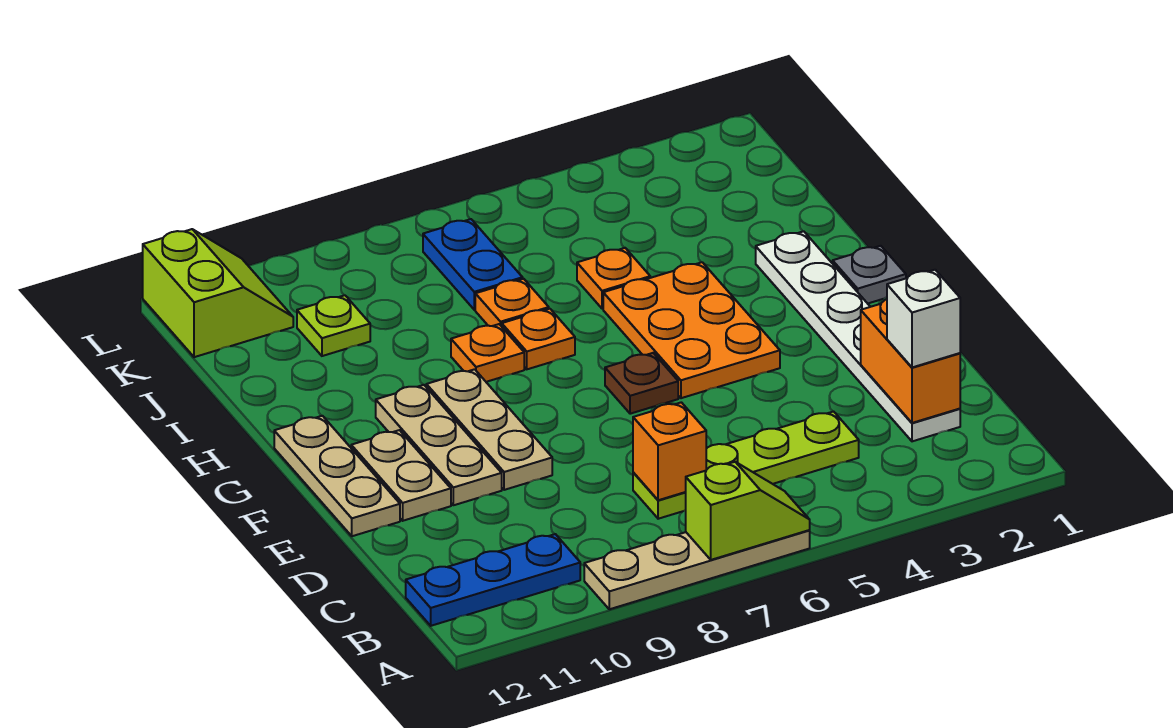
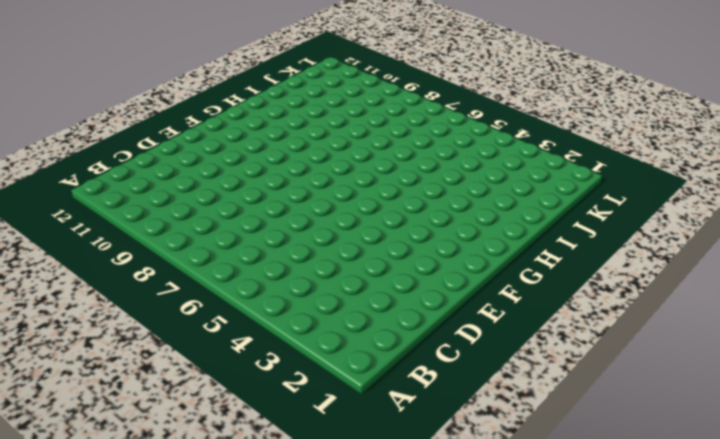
none -> tan plate A6:A9 level 1
none -> blue plate B10:B12 level 1
none -> white plate C2:H2 level 1

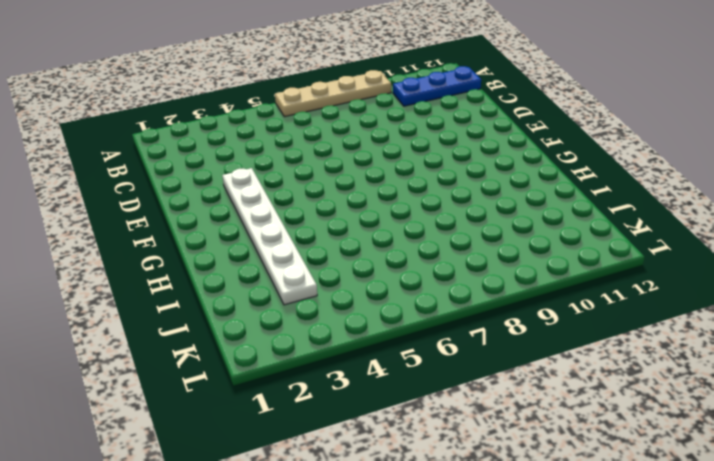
white plate E3:J3 level 1 -> white plate C2:H2 level 1
none -> lime plate C4:C7 level 1
none -> tan plate E9:G9 level 1
none -> tan plate E10:G10 level 1

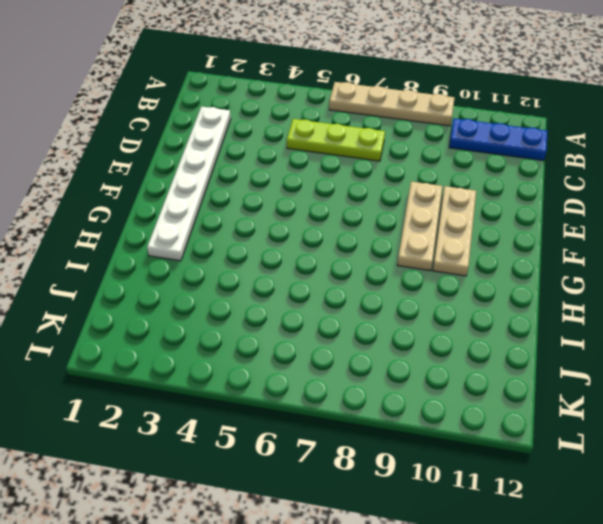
lime plate C5:C7 level 1 -> lime plate C4:C7 level 1
none -> tan plate E11:F11 level 1
none -> tan plate E12:G12 level 1
none -> orange plate F4:H5 level 1

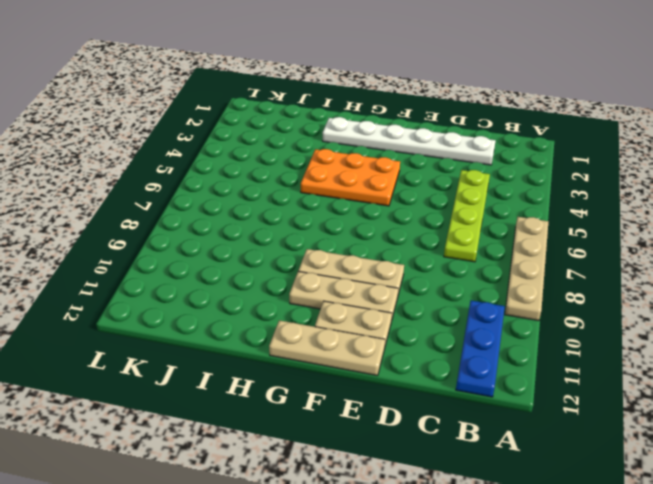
none -> brown plate F6 level 1
none -> grey plate G1 level 1
none -> orange plate H7 level 1

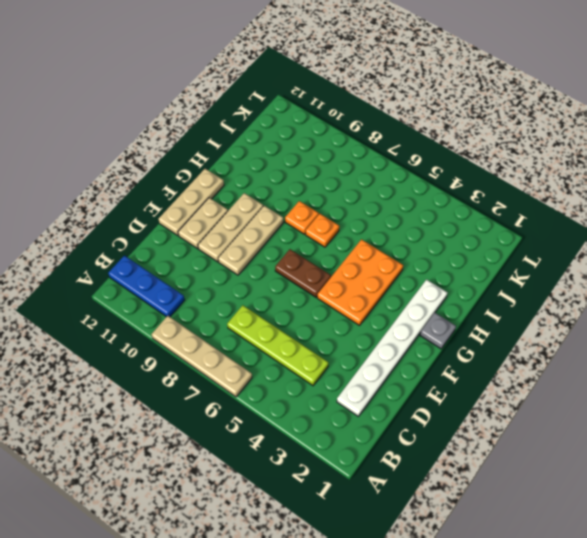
brown plate F6:F7 level 1 -> brown plate F6 level 1
none -> orange plate I5 level 1
none -> orange plate I7 level 1
none -> blue plate J7:K7 level 1

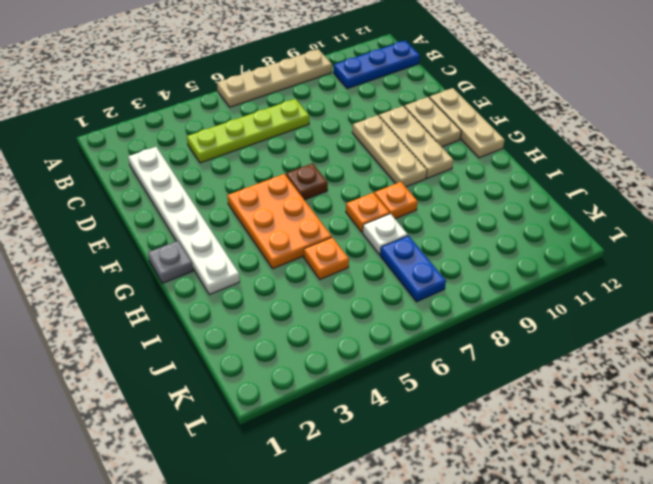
white plate I7 level 1 -> orange plate I7 level 1
none -> lime plate J10 level 1
none -> lime slope K11:L12 level 1 top 12
none -> lime slope A6:A7 level 2 top 7

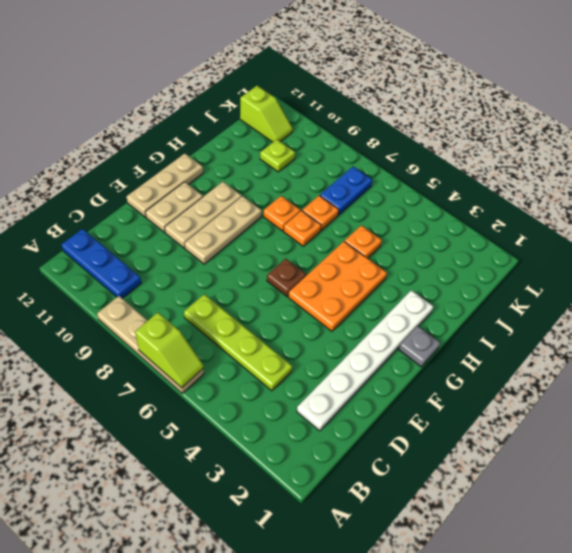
lime slope K11:K12 level 1 top 12 -> lime slope K11:L12 level 1 top 12
none -> orange brick C2:D2 level 2
none -> orange brick C7 level 2
none -> white brick C2 level 3

